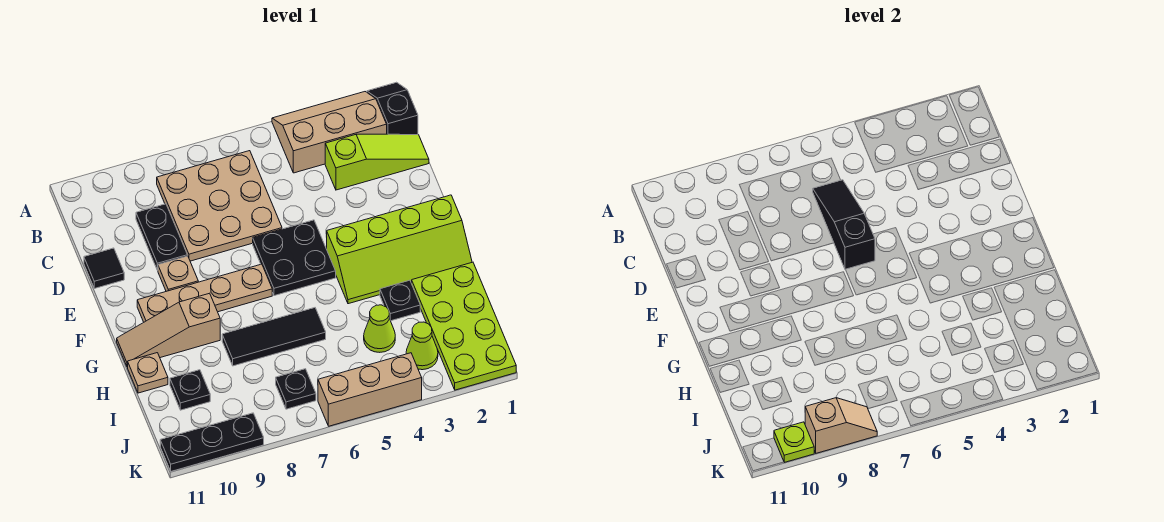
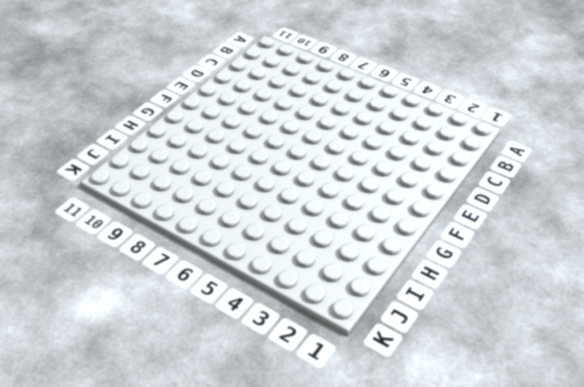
none -> black slope A1:B1 level 1 top B
none -> tan slope A2:B4 level 1 top B
none -> tan plate B6:D8 level 1

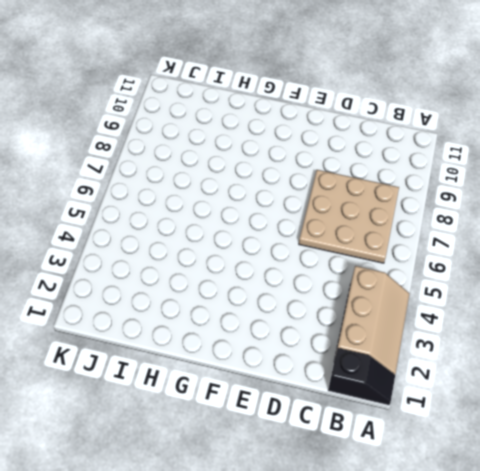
none -> lime slope C1:C3 level 1 top 3
none -> black plate C9:D9 level 1
none -> black tile D11 level 1

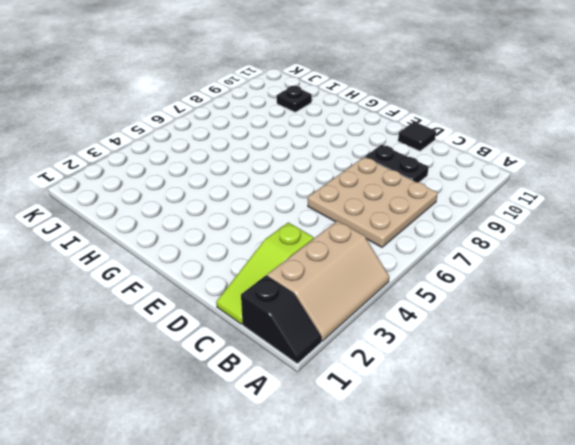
none -> black plate E5:F6 level 1
none -> tan plate E9 level 1
none -> lime slope F1:G4 level 1 top F

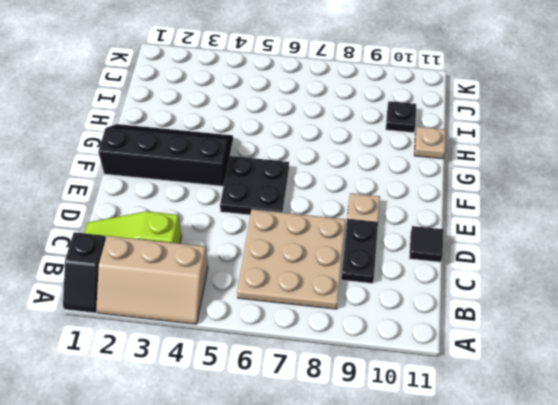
black slope F1:G4 level 1 top F -> lime slope F1:G4 level 1 top F
none -> tan plate F7:F10 level 1
none -> tan slope G9:G11 level 1 top 9
none -> lime plate H1:K2 level 1

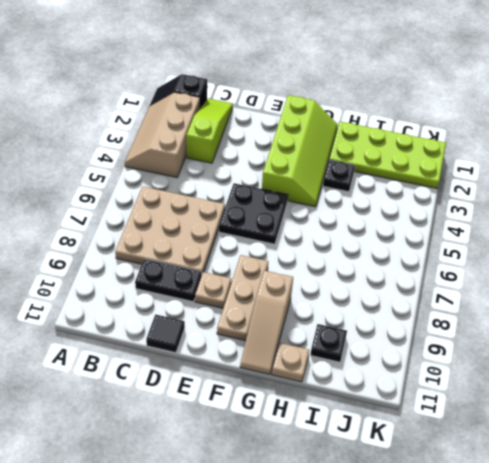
tan plate F8:F10 level 1 -> tan plate F7:F10 level 1
none -> black tile H6:H8 level 1
none -> lime cone I4 level 1
none -> lime cone J3 level 1

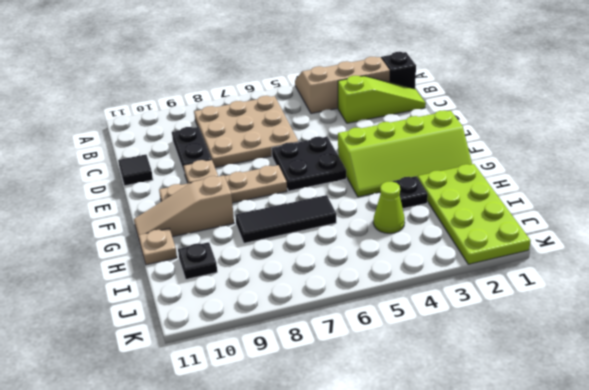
none -> lime cone J3 level 1
none -> black plate J7 level 1
none -> tan brick K4:K6 level 1

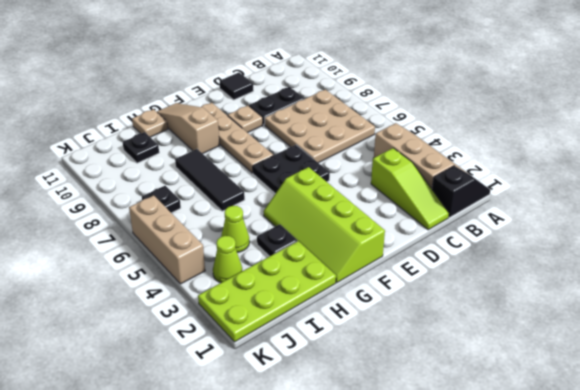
none -> black plate K9:K11 level 1
none -> black slope C6:E6 level 2 top E
none -> tan slope K8:K9 level 2 top 9

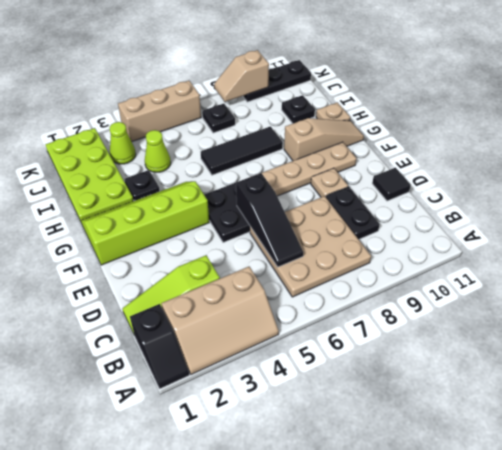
none -> lime plate K10 level 2

